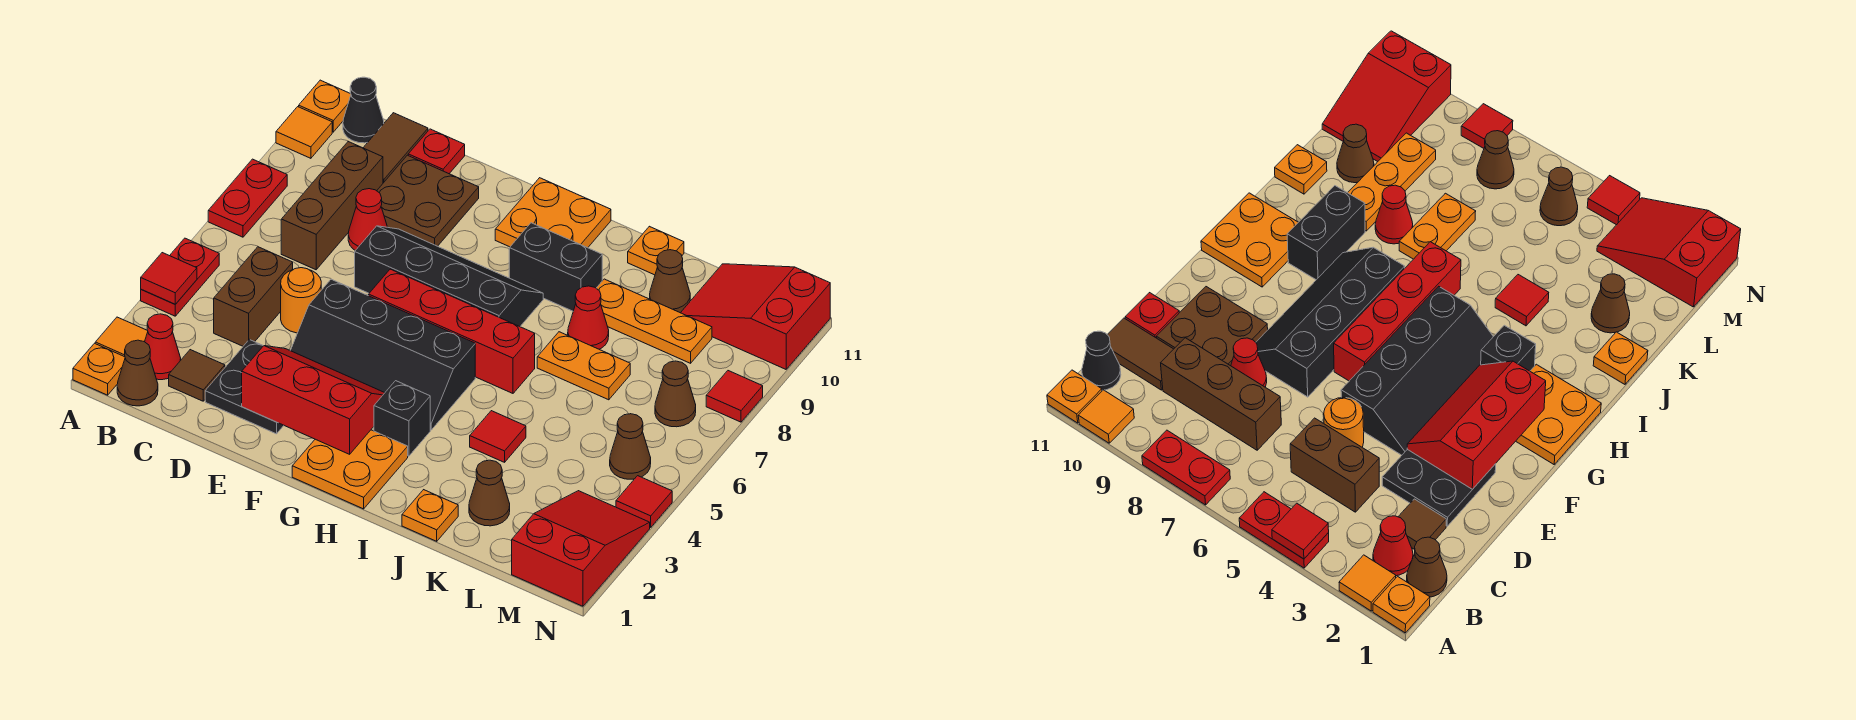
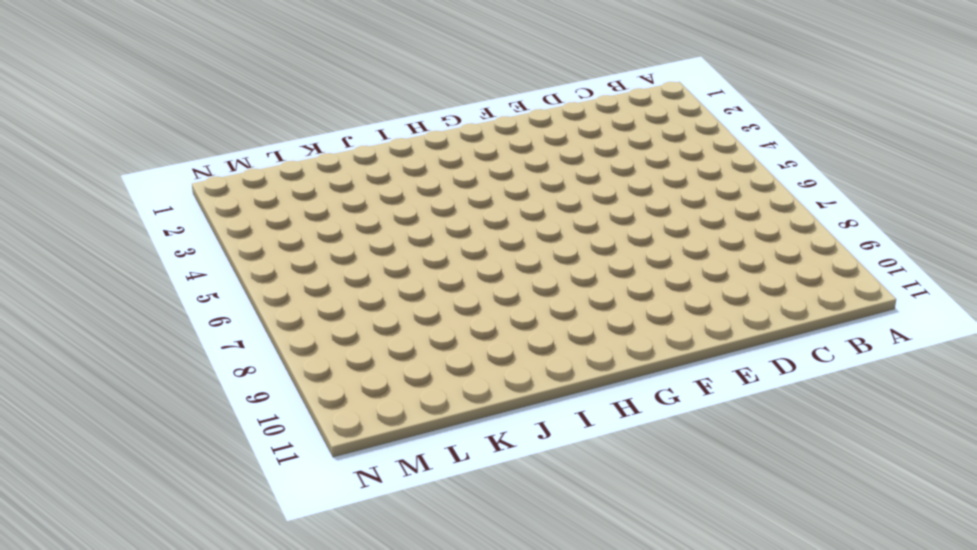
none -> orange plate A1 level 1
none -> orange tile A2 level 1
none -> red plate A4:A5 level 1
none -> red plate A7:A8 level 1

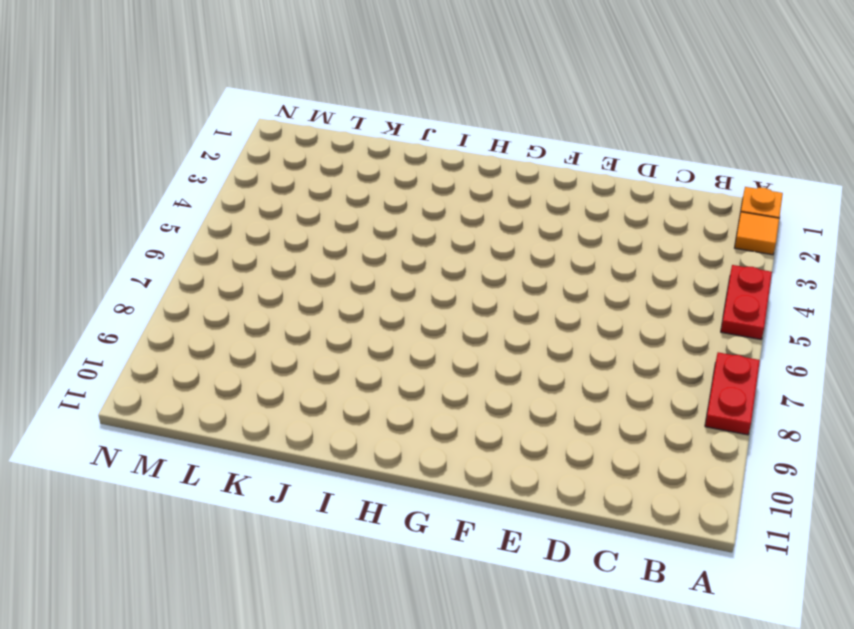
none -> orange tile A10 level 1
none -> orange plate A11 level 1
none -> brown cone B1 level 1
none -> red cone B2 level 1

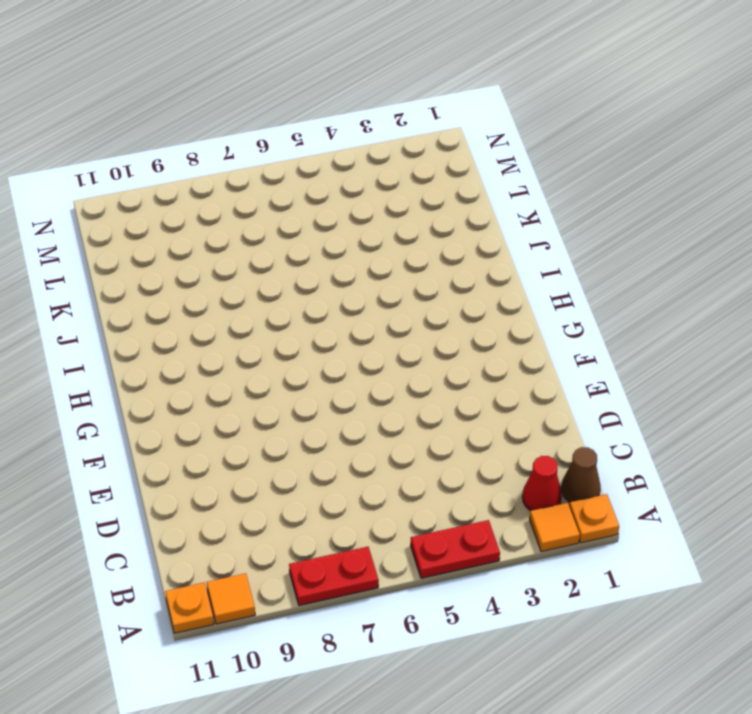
none -> black cone B11 level 1
none -> brown tile C2 level 1
none -> brown brick C4:C5 level 1
none -> brown brick C7:C9 level 1

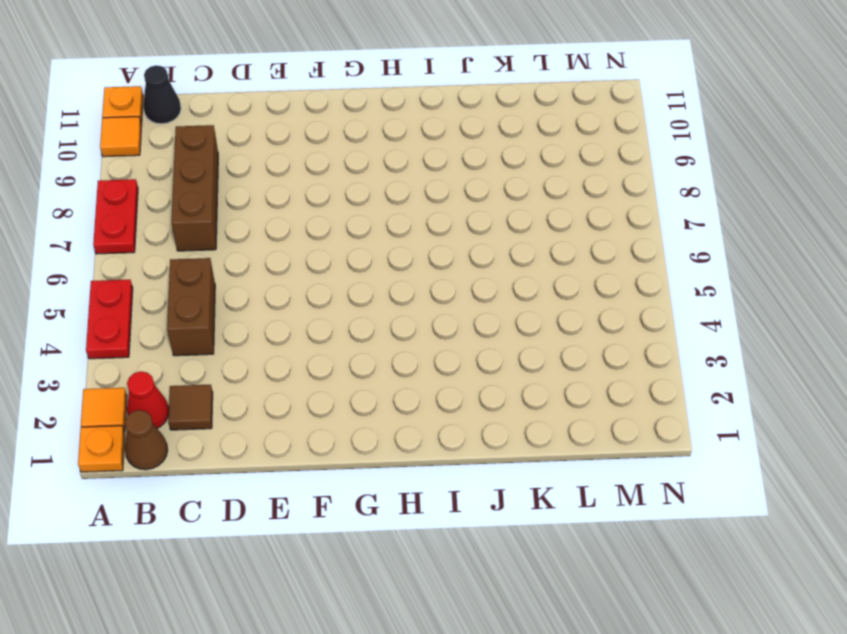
none -> brown tile C10:C11 level 1
none -> black plate D2:E3 level 1
none -> orange round brick D5 level 1
none -> red cone D8 level 1

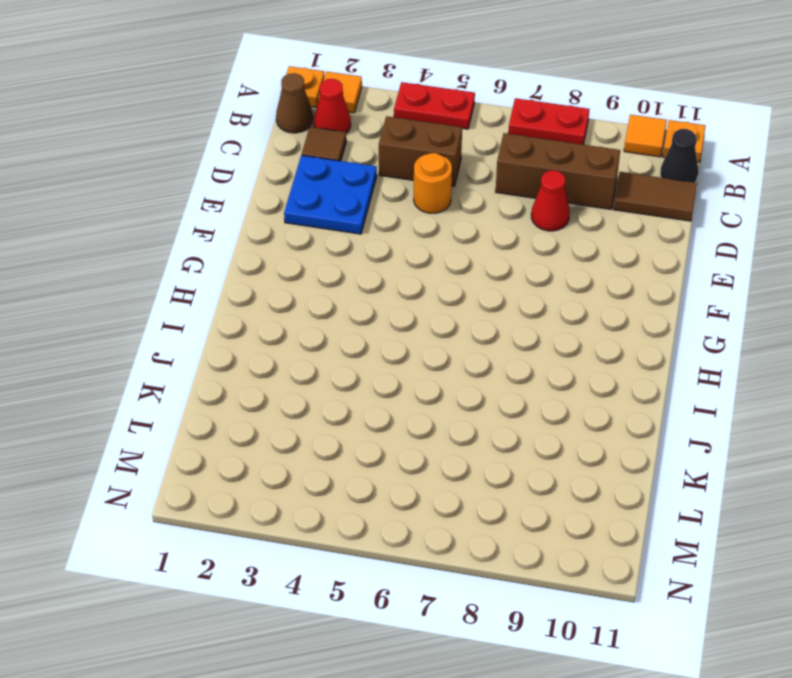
blue plate D2:E3 level 1 -> black plate D2:E3 level 1
none -> brown plate D9:E10 level 1
none -> red plate D11 level 1
none -> black slope E4:H5 level 1 top 5
none -> black slope E7:H8 level 1 top 7

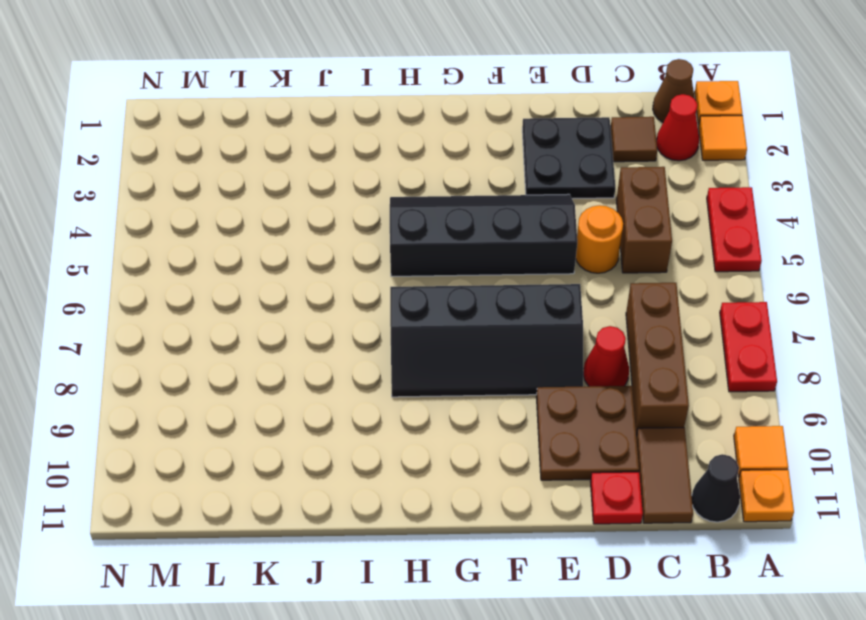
none -> red brick F6:I6 level 1
none -> orange plate G1:H2 level 1
none -> orange plate G10:H11 level 1
none -> black brick H3 level 1

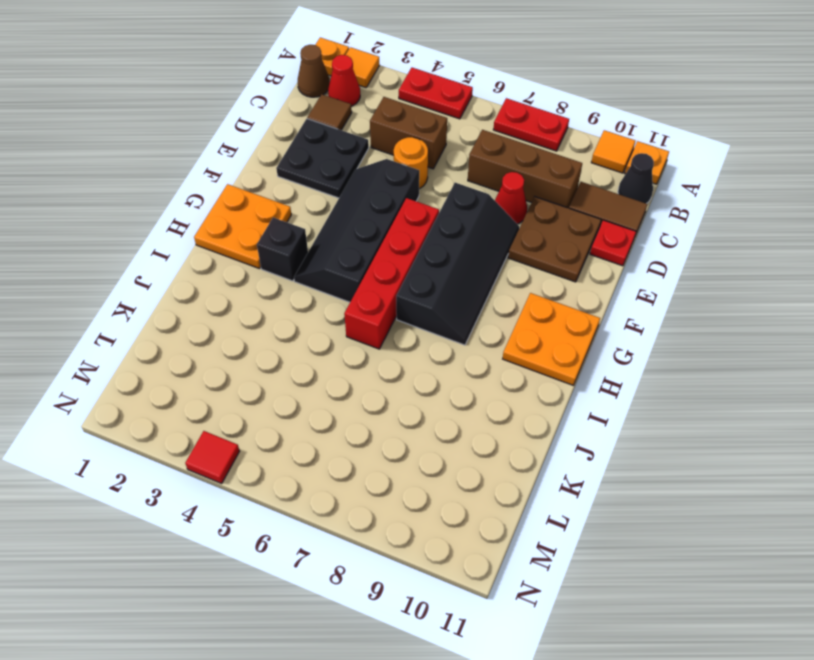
none -> black brick H9:I9 level 1
none -> orange plate J1 level 1
none -> red tile J4 level 1
none -> orange plate J7:K7 level 1

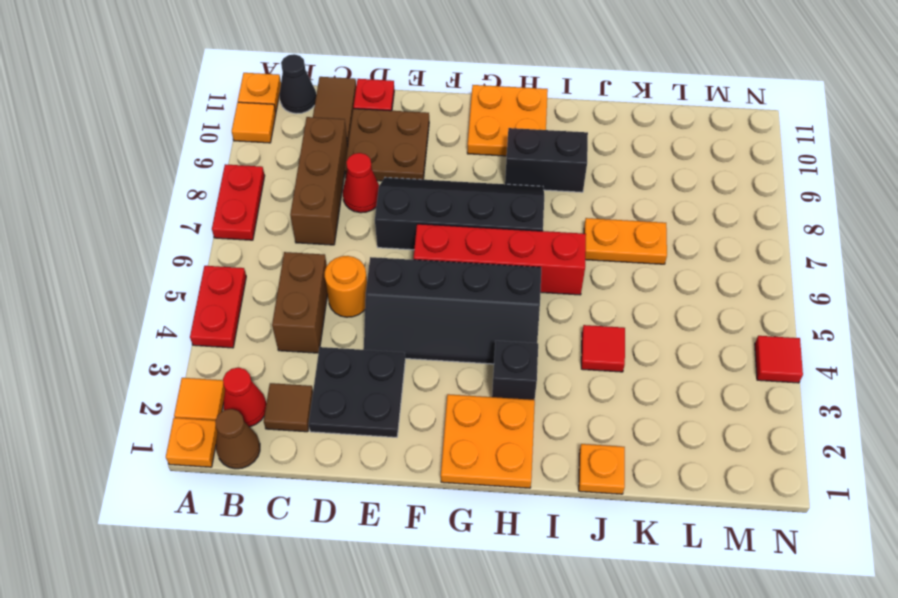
none -> red cone J8 level 1
none -> orange plate J9:L9 level 1
none -> orange plate J11 level 1
none -> brown cone K2 level 1

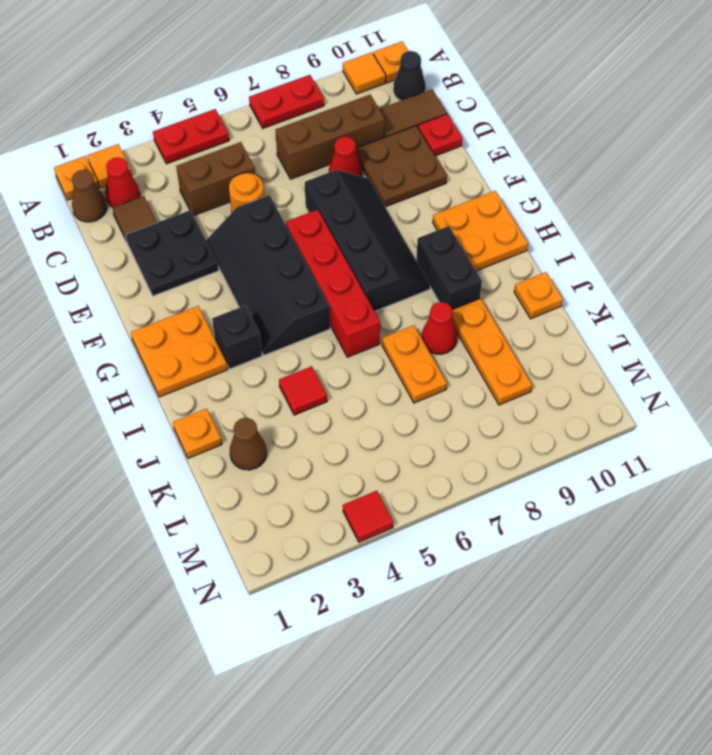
none -> brown cone K10 level 1
none -> red slope L10:N11 level 1 top N
none -> red slope M1:N3 level 1 top 1
none -> brown cone M5 level 1

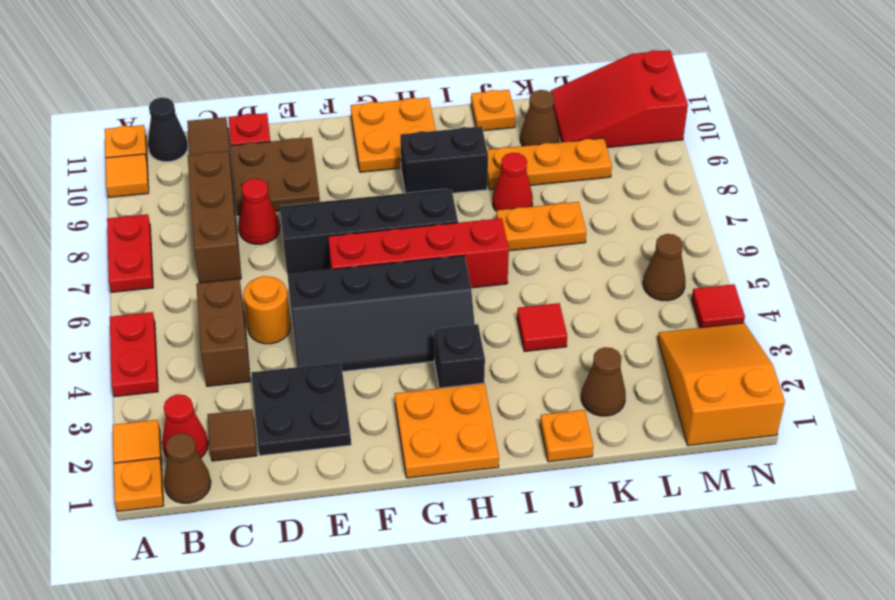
orange slope M1:N3 level 1 top 1 -> red slope M1:N3 level 1 top 1
none -> brown cone M7 level 1
none -> red tile N8 level 1
none -> red tile A4 level 2
none -> red slope E2:G3 level 2 top 2

